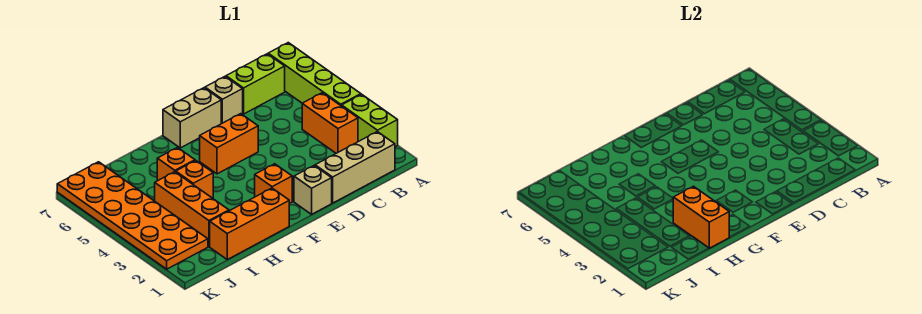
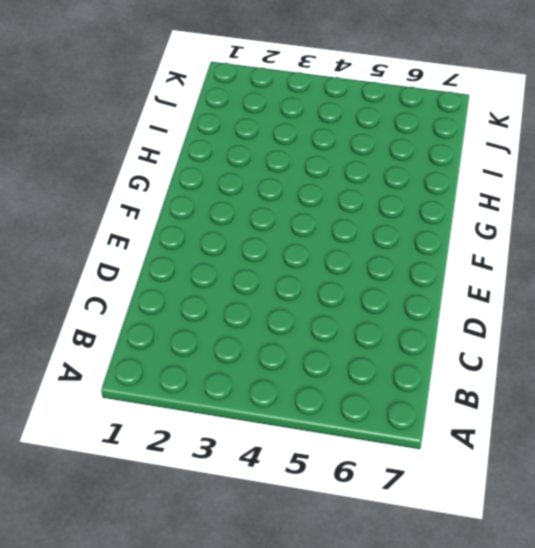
none -> lime brick A2:A3 level 1
none -> lime brick A4:A7 level 1
none -> tan brick B1:D1 level 1

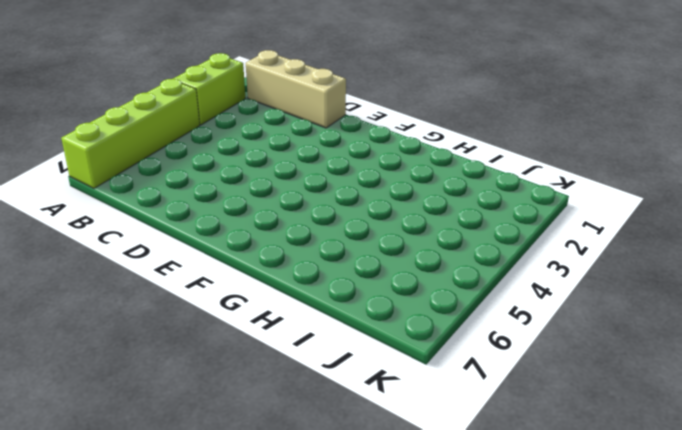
none -> orange brick B3:B4 level 1
none -> lime brick B7:C7 level 1
none -> tan brick D7 level 1

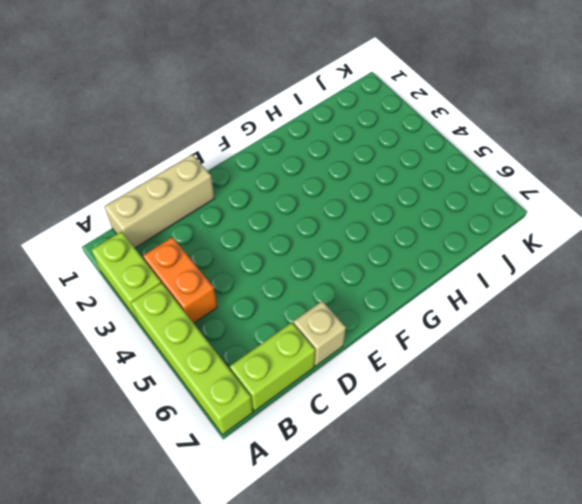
none -> tan brick E1 level 1
none -> orange brick E5:F5 level 1
none -> tan brick E7:F7 level 1

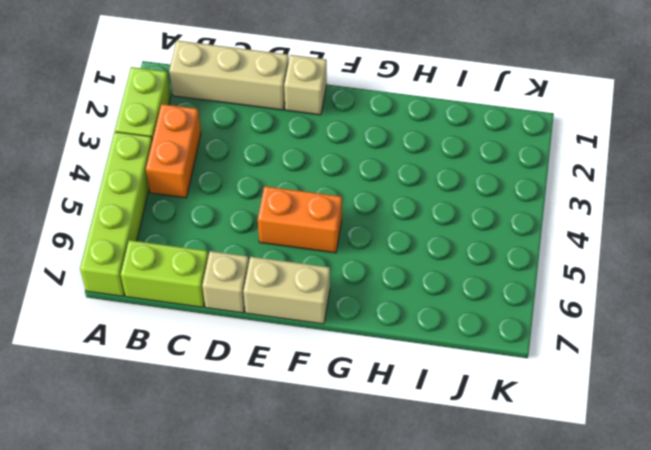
none -> orange brick F2 level 1
none -> orange brick G1:I1 level 1
none -> orange brick H4 level 1

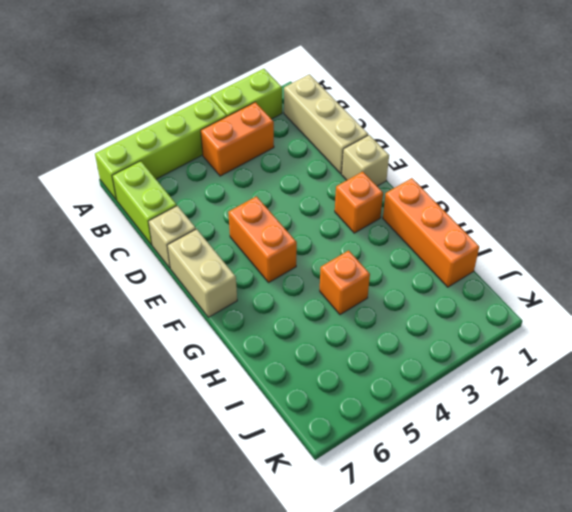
none -> orange brick H5 level 1
none -> orange brick I2:I4 level 1
none -> orange plate J2:K7 level 1

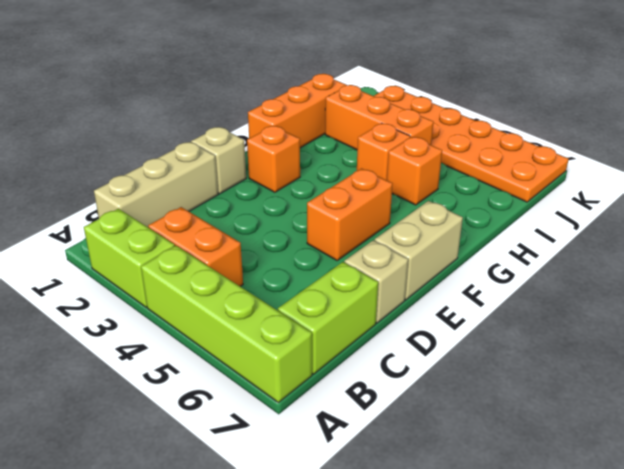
none -> orange brick H1:H2 level 2

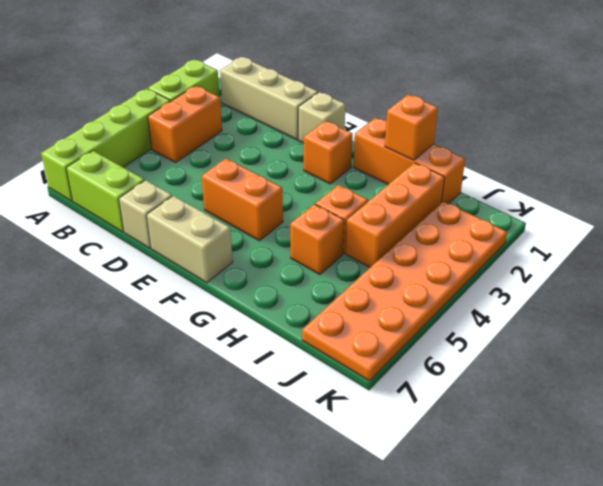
orange brick H1 level 2 -> orange brick H1:H2 level 2

